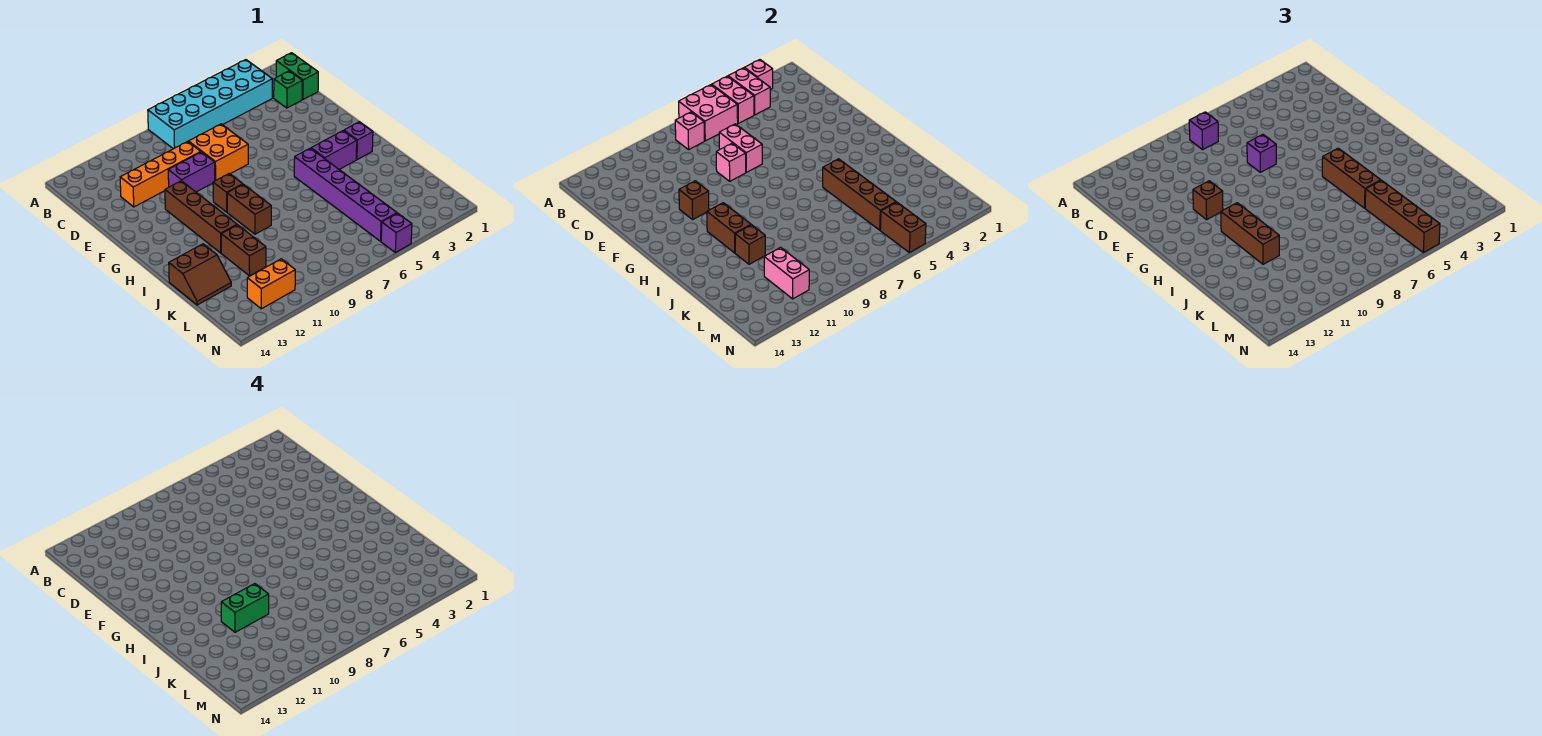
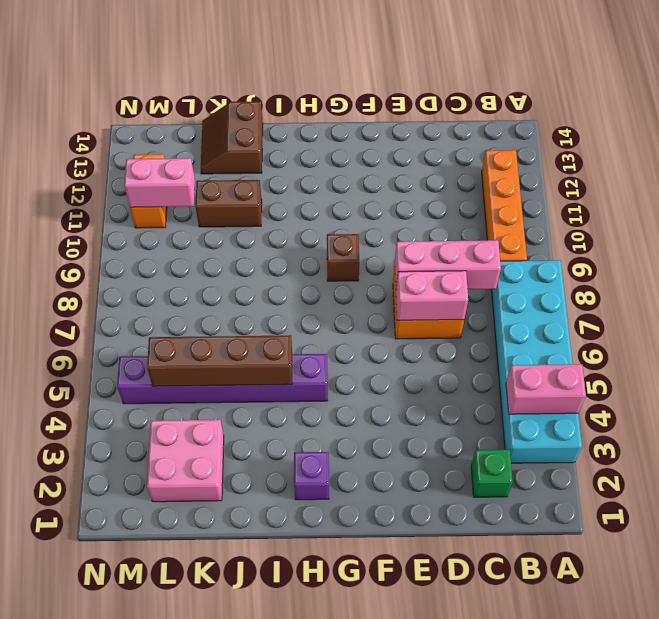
orange brick B9:B12 level 1 -> orange brick D9:D12 level 1
pink brick C8:E8 level 2 -> pink brick E8 level 2
pink brick K2:L3 level 1 -> pink brick A6:B7 level 2
none -> green brick B1:C1 level 1
none -> purple brick E9:E10 level 1
none -> brown brick F11:I11 level 1
none -> purple brick H3:H4 level 1

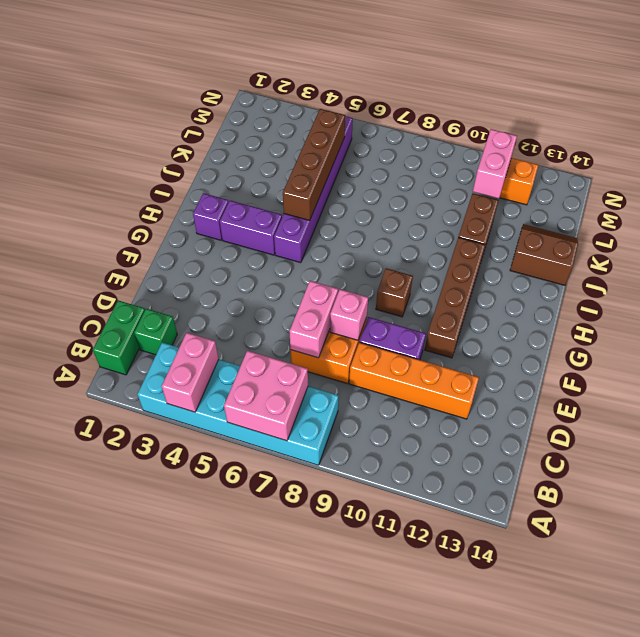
none -> brown brick H9:I9 level 1
none -> purple brick N5 level 1
none -> pink brick A3 level 2
none -> pink brick A5:B5 level 2

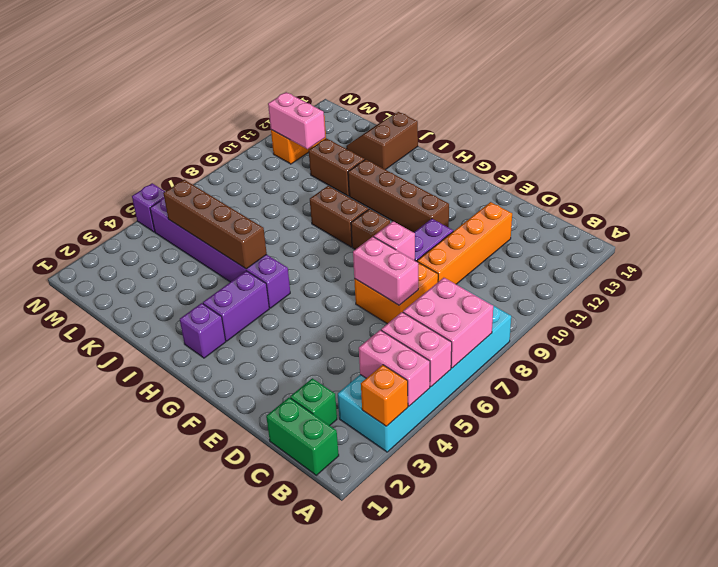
orange brick A3 level 2 -> pink brick A3 level 2
none -> pink brick B8 level 2
none -> brown brick F11 level 2
none -> brown brick H11:I11 level 2
none -> brown brick J11 level 2

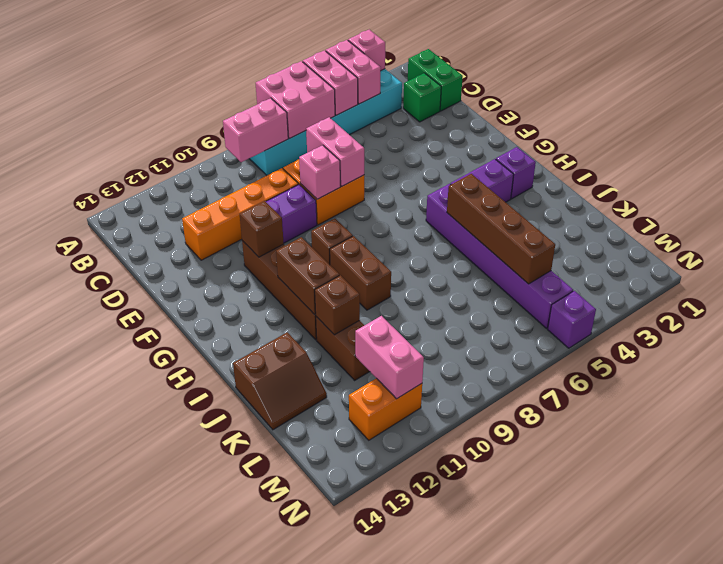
pink brick B8:B9 level 2 -> pink brick B8 level 2
none -> brown brick M5:N5 level 2
none -> purple brick B8 level 3
none -> purple brick E7 level 3
none -> brown brick F11 level 3

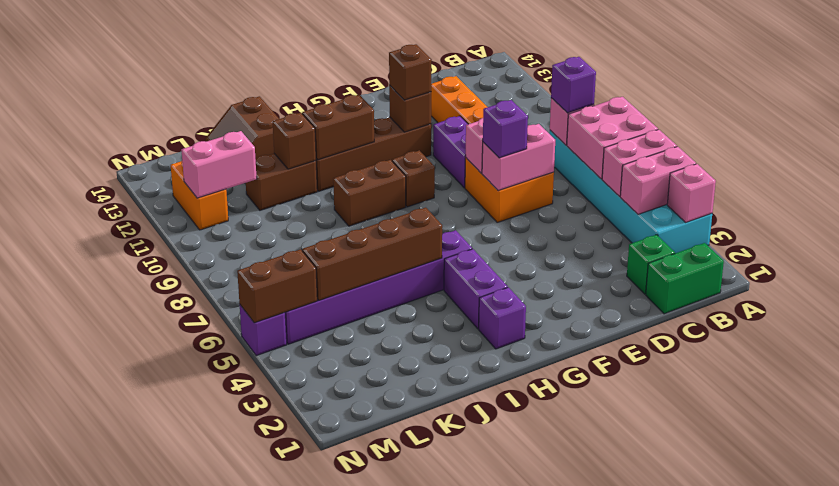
none -> brown brick H5:J5 level 3
none -> brown brick H11:J11 level 3
none -> brown brick K5:N5 level 3
none -> green brick J10:J11 level 4

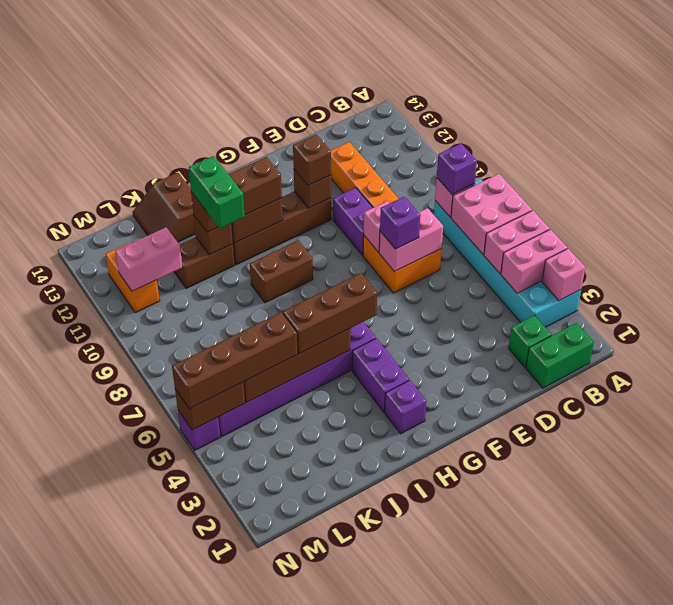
none -> brown brick G9 level 1

